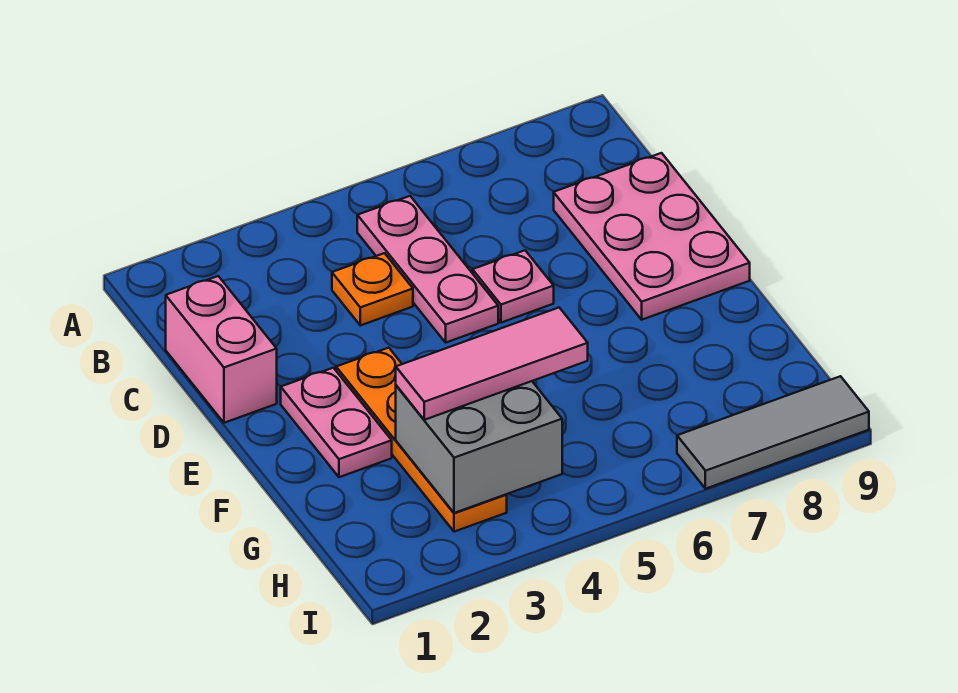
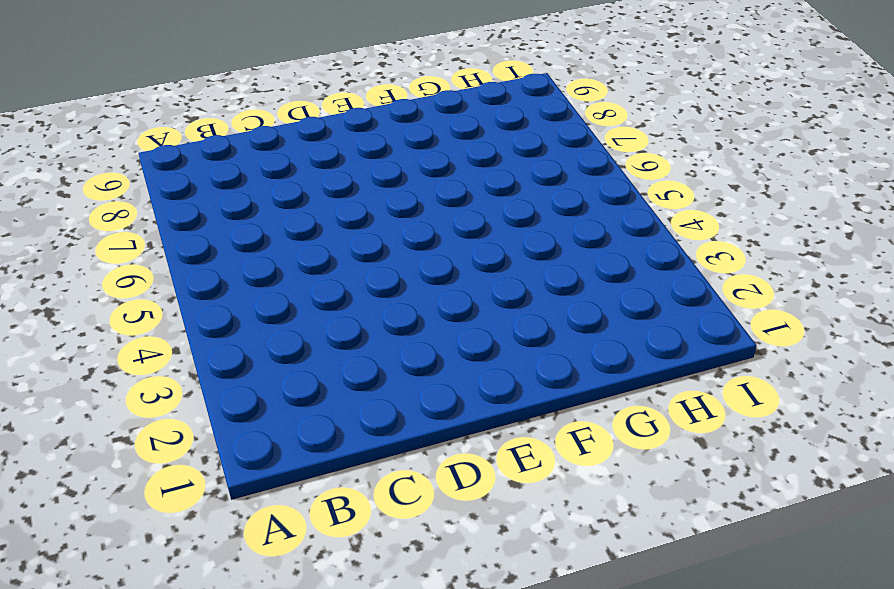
none -> pink plate B5:D5 level 1
none -> pink brick C1:D1 level 1

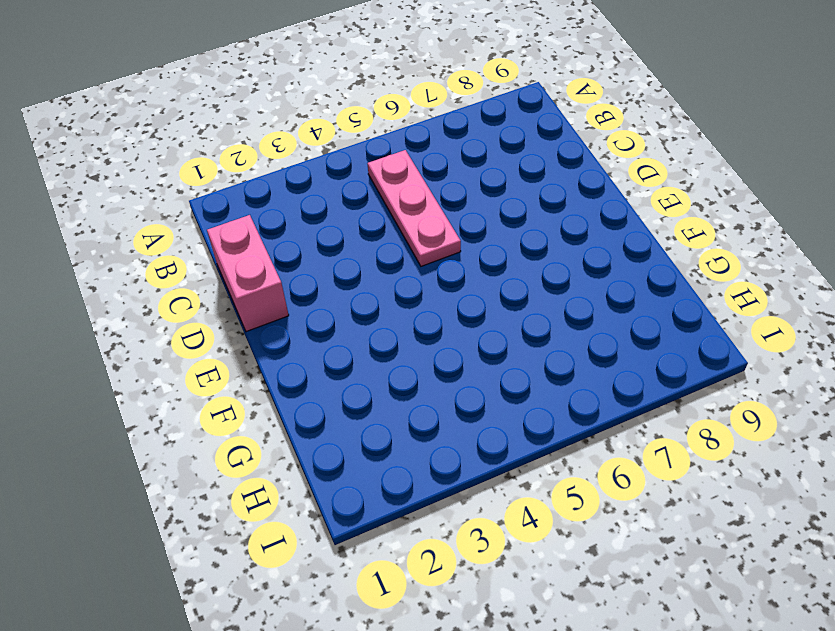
none -> orange plate C4 level 1
none -> pink plate C8:E9 level 1

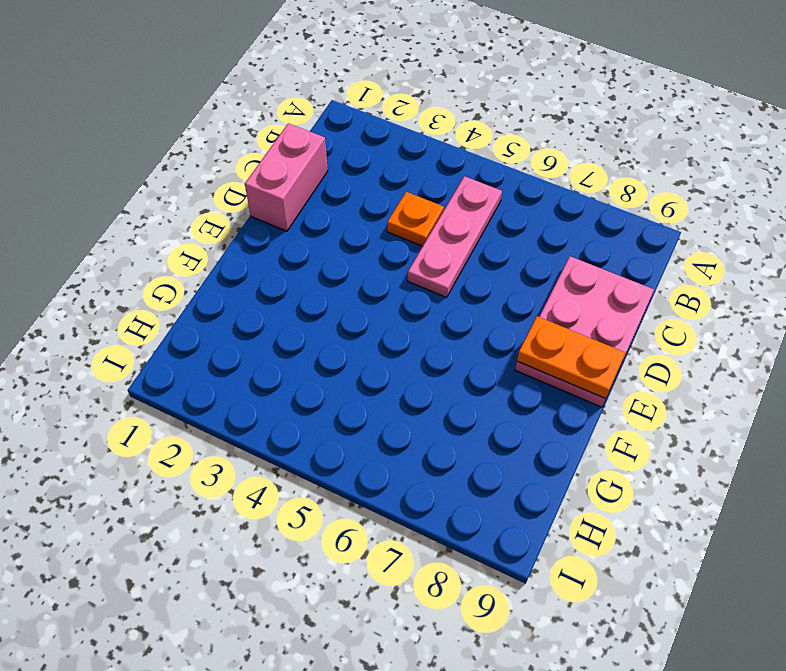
orange plate E8:E9 level 2 -> none
none -> pink plate D6 level 1
none -> pink plate E2:F2 level 1

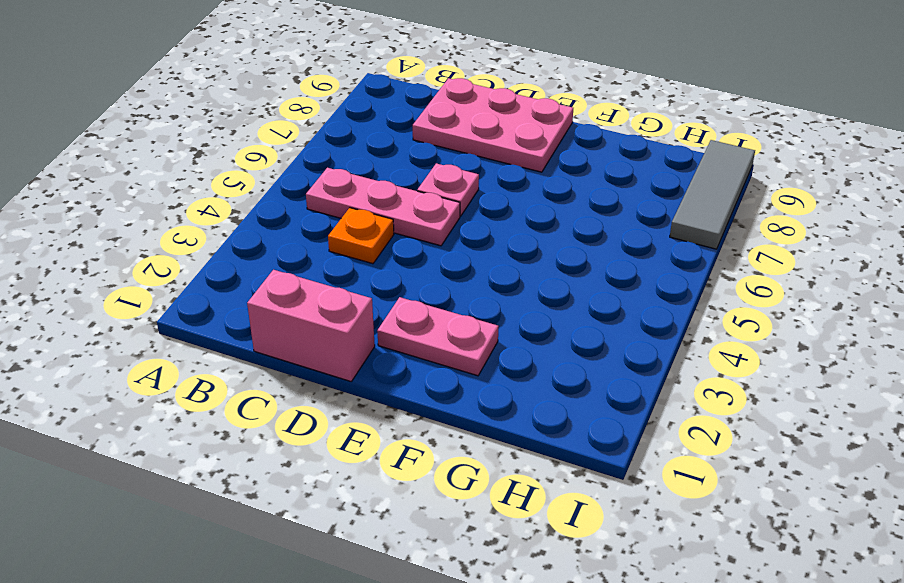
none -> orange plate E3:H3 level 1
none -> grey brick G3:H4 level 2

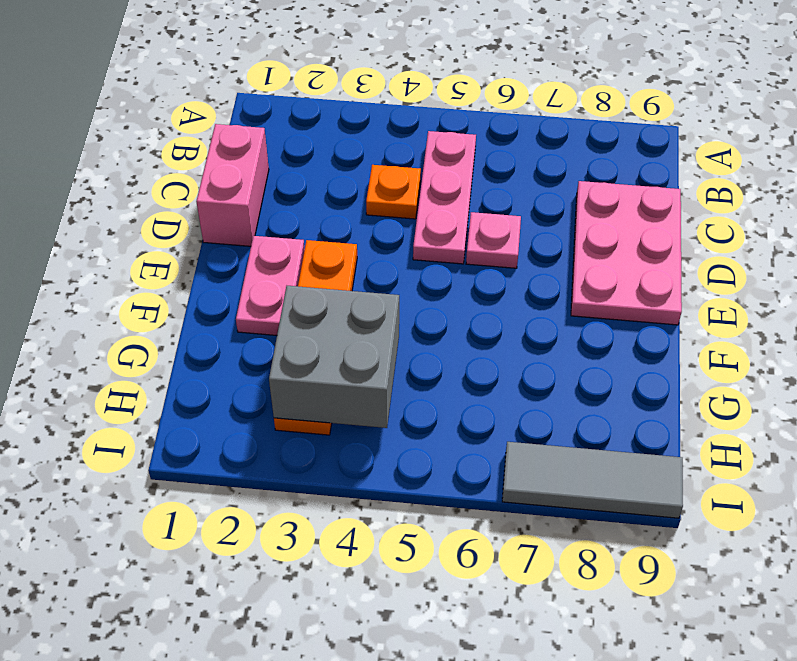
none -> pink tile G3:G5 level 3

